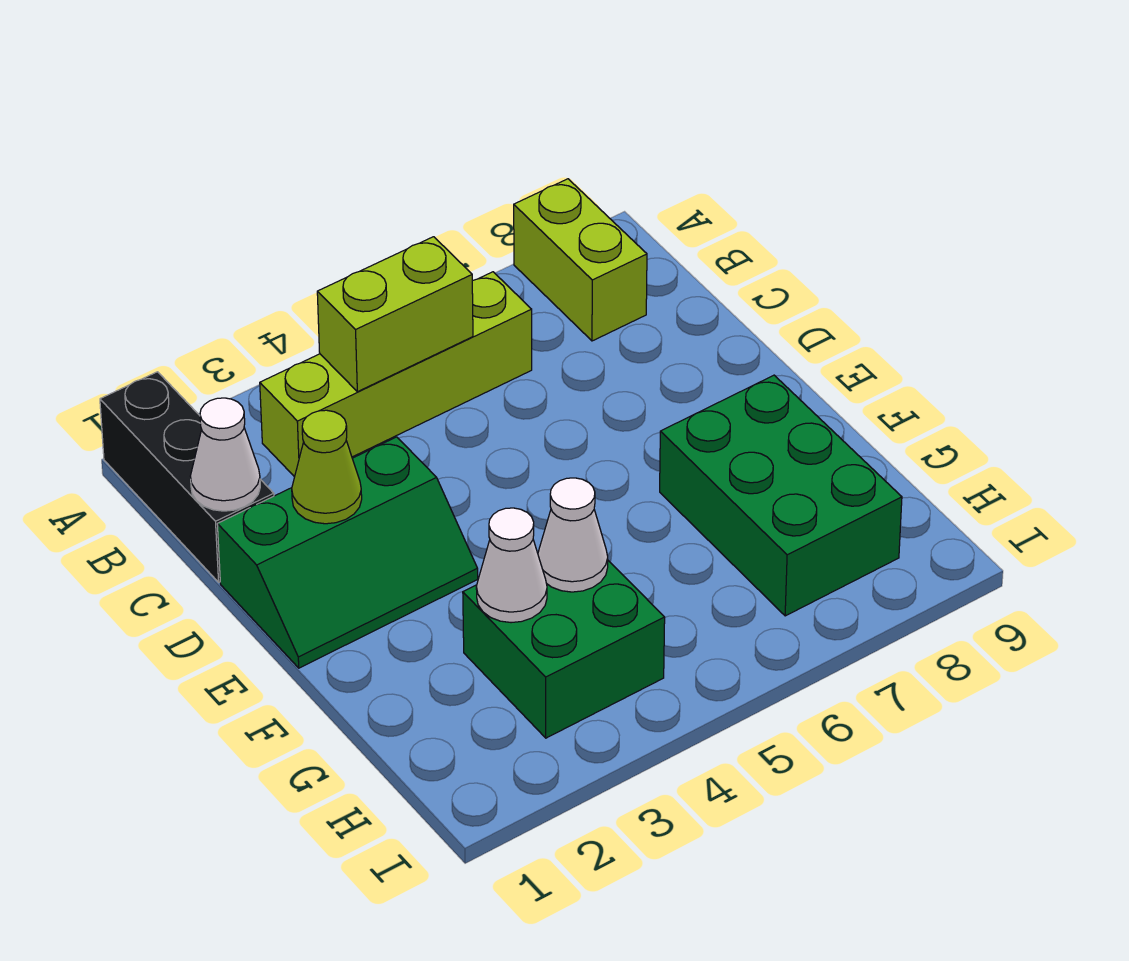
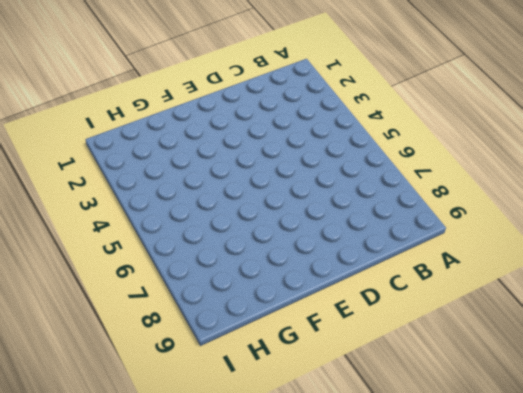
none -> black brick A1:C1 level 1
none -> lime brick A8:B8 level 1

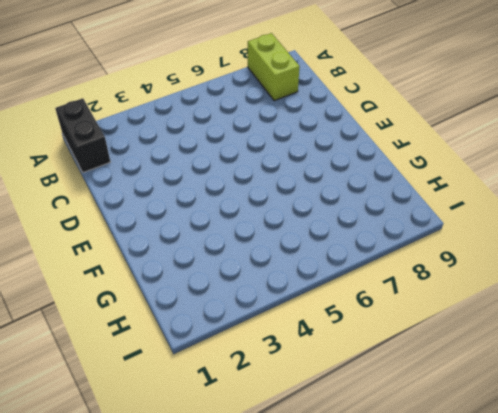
black brick A1:B1 level 1 -> black brick A1:C1 level 1
none -> lime brick B3:B6 level 1
none -> green slope D1:E3 level 1 top D

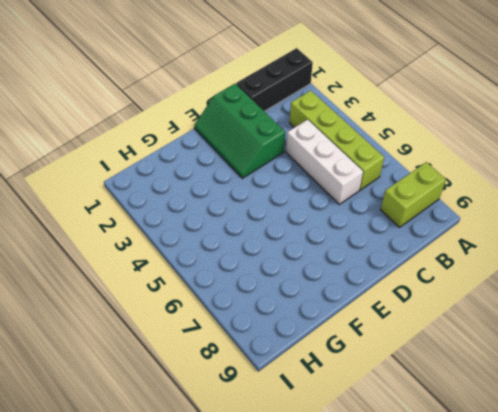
white brick C4:C6 level 1 -> none
none -> green brick F7:H8 level 1
none -> green brick G3:H4 level 1

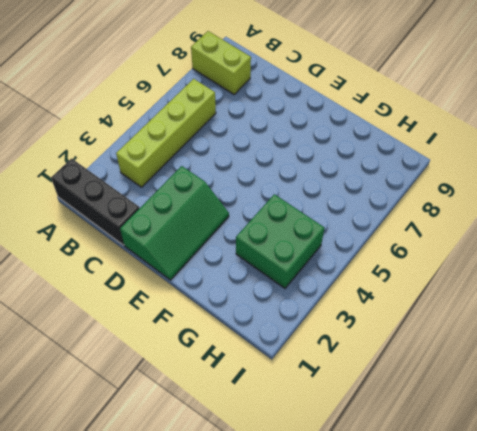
none -> green brick F7:H8 level 1
none -> lime brick B4:B5 level 2

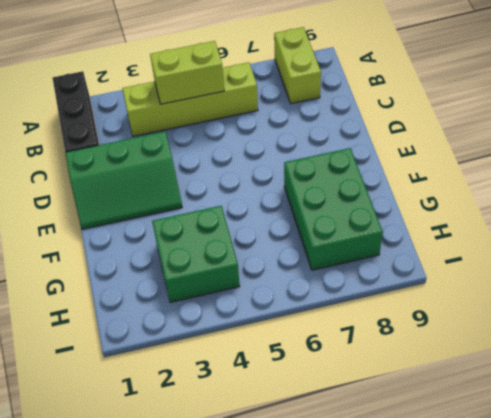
none -> white cone C1 level 2
none -> lime cone D2 level 2

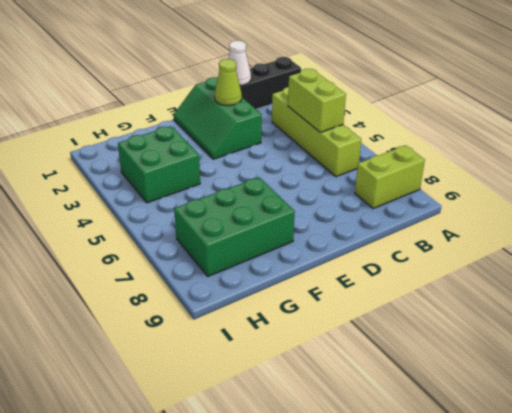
none -> white cone G3 level 2
none -> white cone G4 level 2

